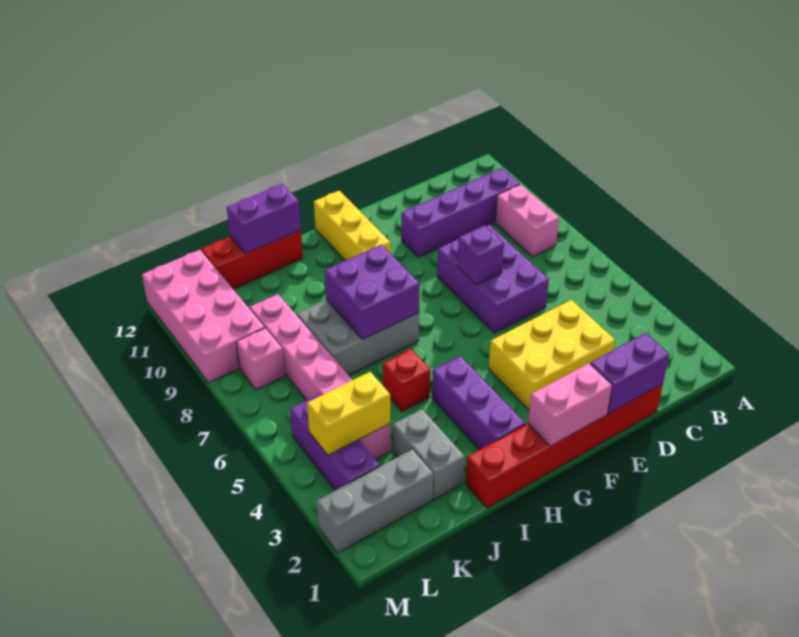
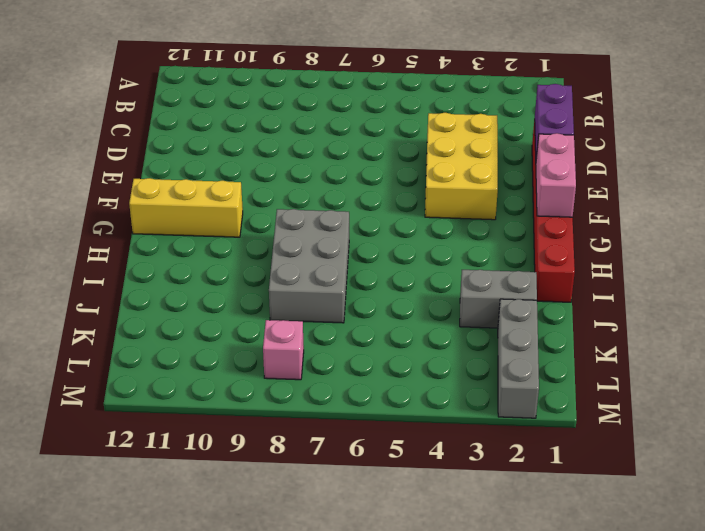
none -> pink brick B8:B9 level 1
none -> purple brick B10:E10 level 1
none -> purple brick D6:E8 level 1

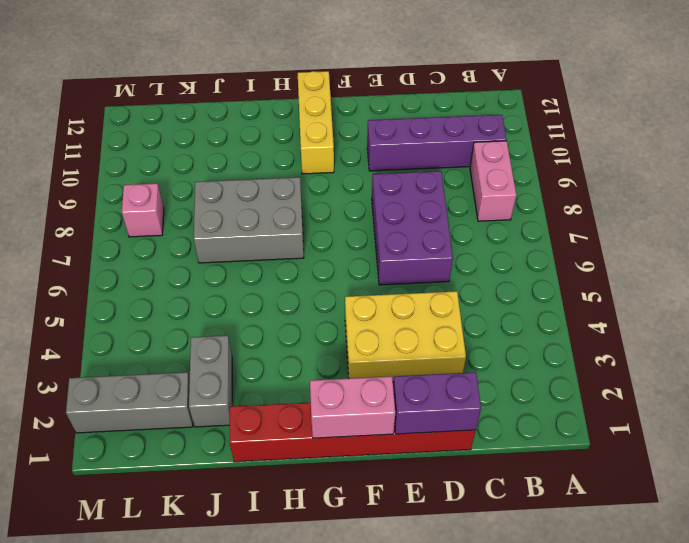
none -> purple brick H2:H4 level 1
none -> red brick I5 level 1
none -> red brick I12:K12 level 1

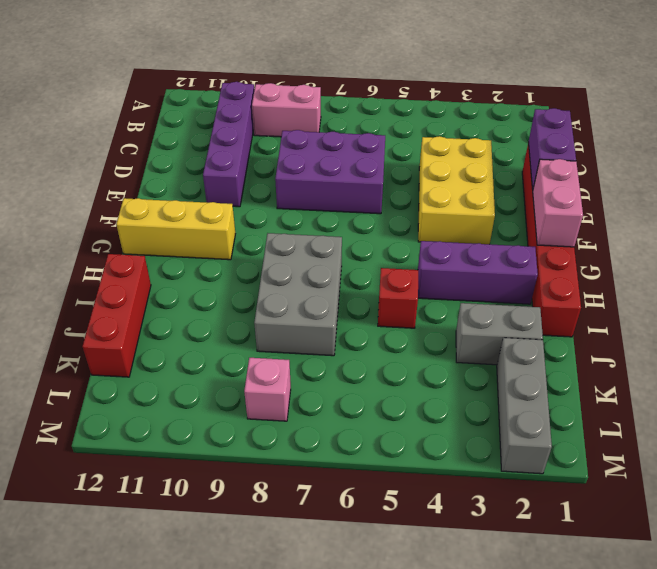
none -> pink brick K4:K9 level 1
none -> purple brick L3:L5 level 1
none -> pink brick L9:M12 level 1

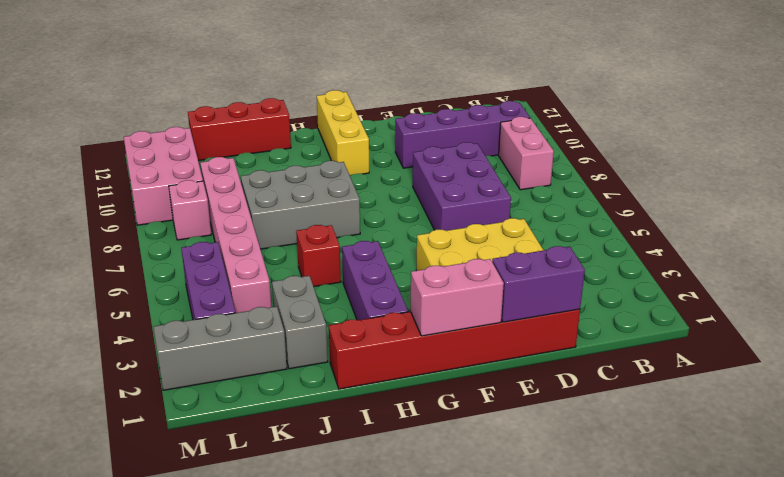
pink brick L9:M11 level 1 -> pink brick L9:M12 level 1
none -> purple brick E7 level 2
none -> purple brick H7:I8 level 2
none -> purple brick I12:J12 level 2

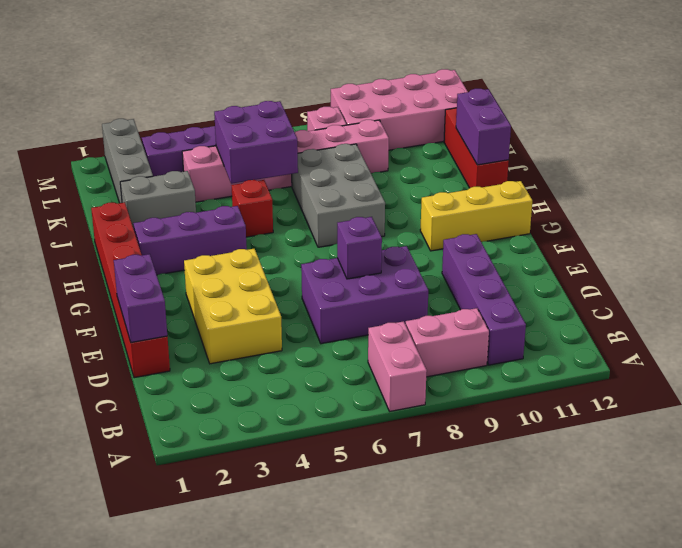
pink brick A7:B7 level 1 -> pink brick F1:G1 level 2
purple brick J5:K6 level 2 -> purple brick H7:I8 level 2
none -> yellow brick K4:L4 level 2

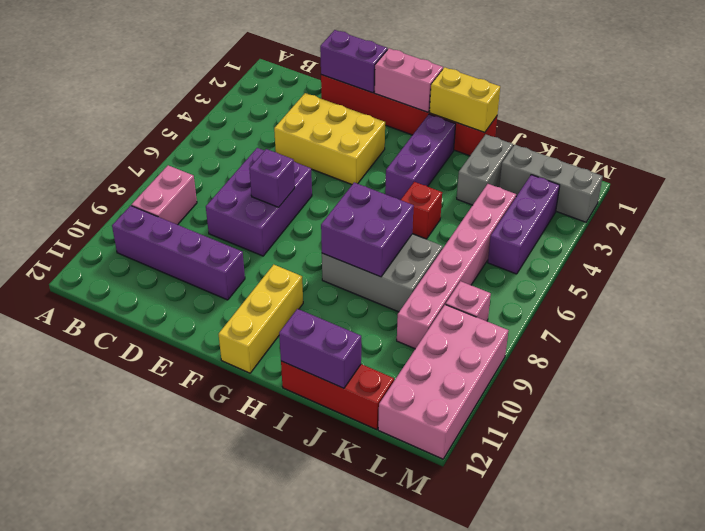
yellow brick H1:I1 level 2 -> yellow brick K4:L4 level 2

